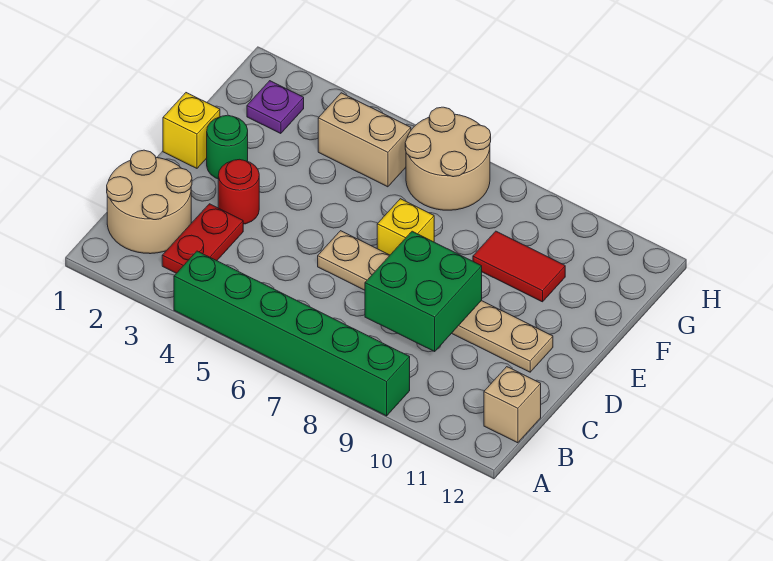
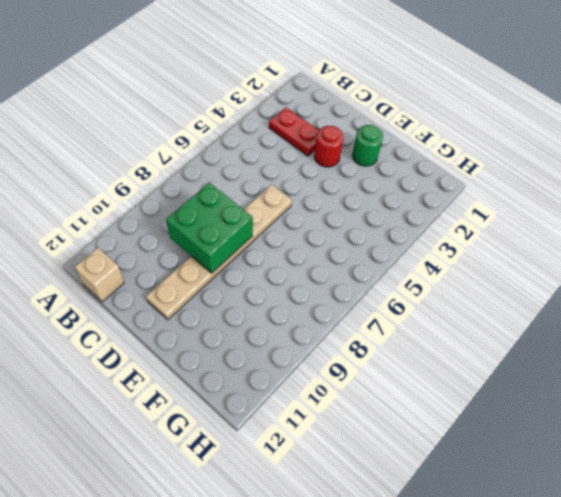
none -> green brick A4:A9 level 1
none -> tan round brick B1:C2 level 1
none -> yellow brick E1 level 1

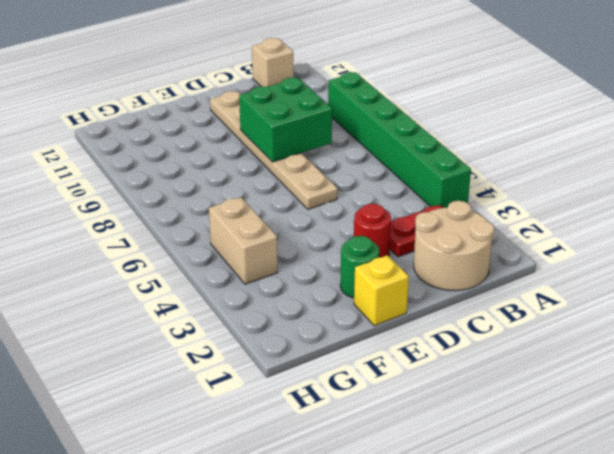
none -> yellow brick E7 level 1
none -> red tile F9:F10 level 1
none -> purple plate G2 level 1

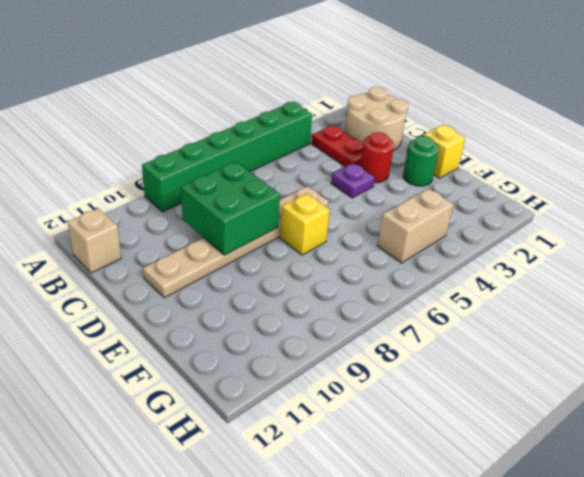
purple plate D4 level 1 -> purple plate G2 level 1
none -> red tile F9:F10 level 1
none -> tan round brick G6:H7 level 1

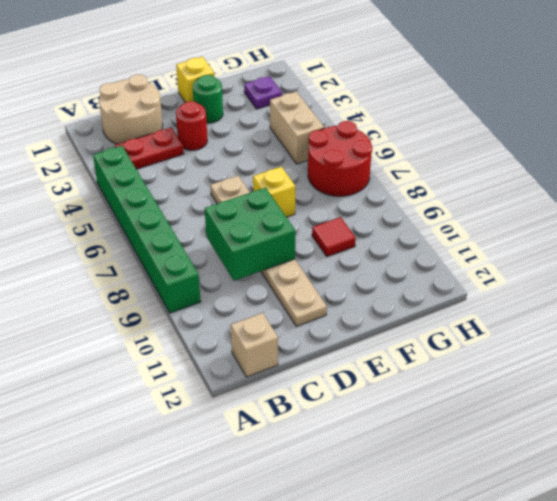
red tile F9 level 1 -> red tile F9:F10 level 1
red round brick G6:H7 level 1 -> tan round brick G6:H7 level 1

